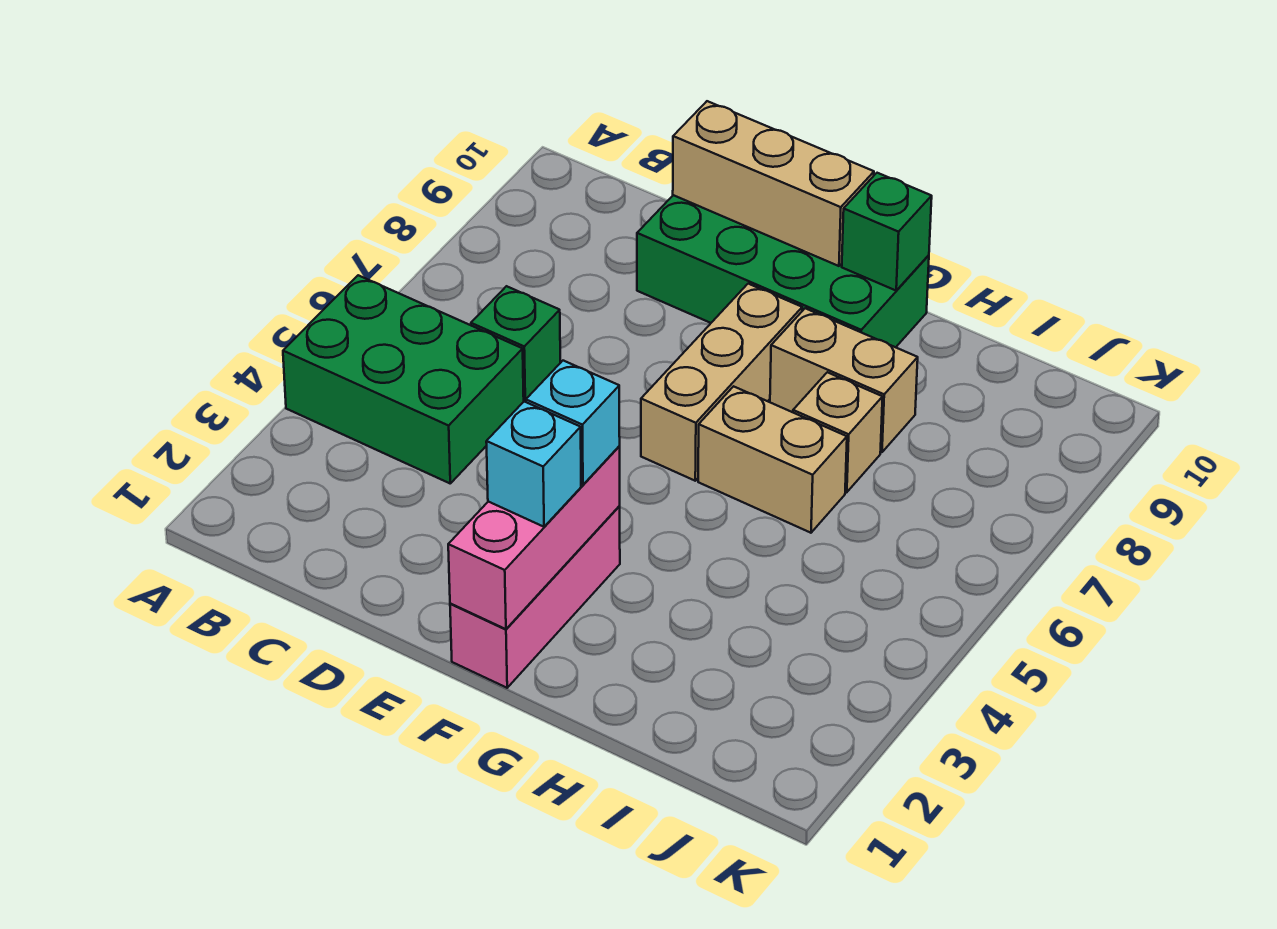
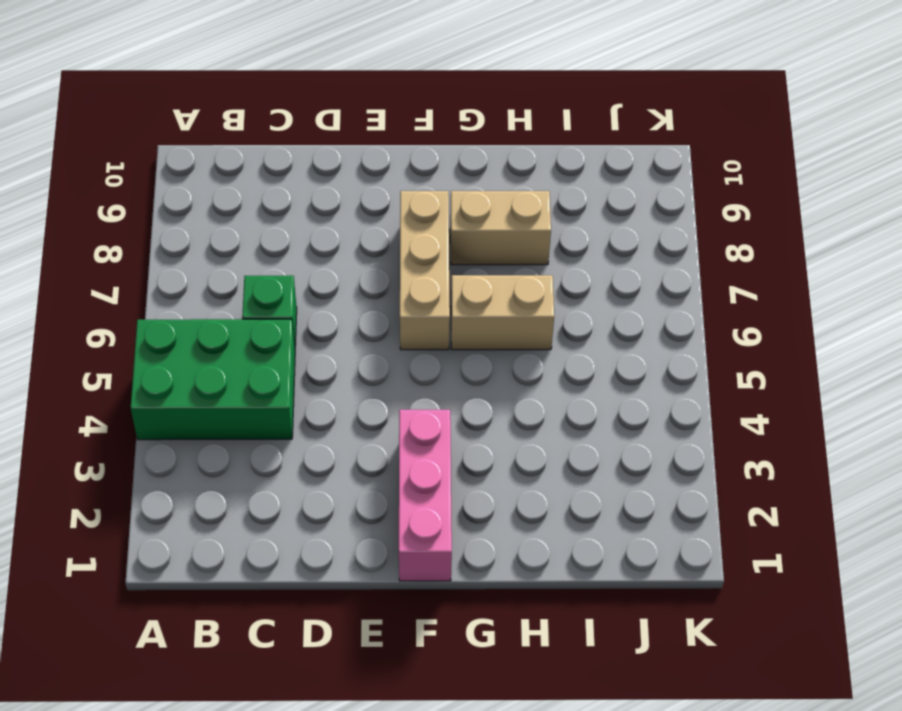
none -> green brick D9:G10 level 1
none -> tan brick H7 level 1
none -> tan brick D10:F10 level 2

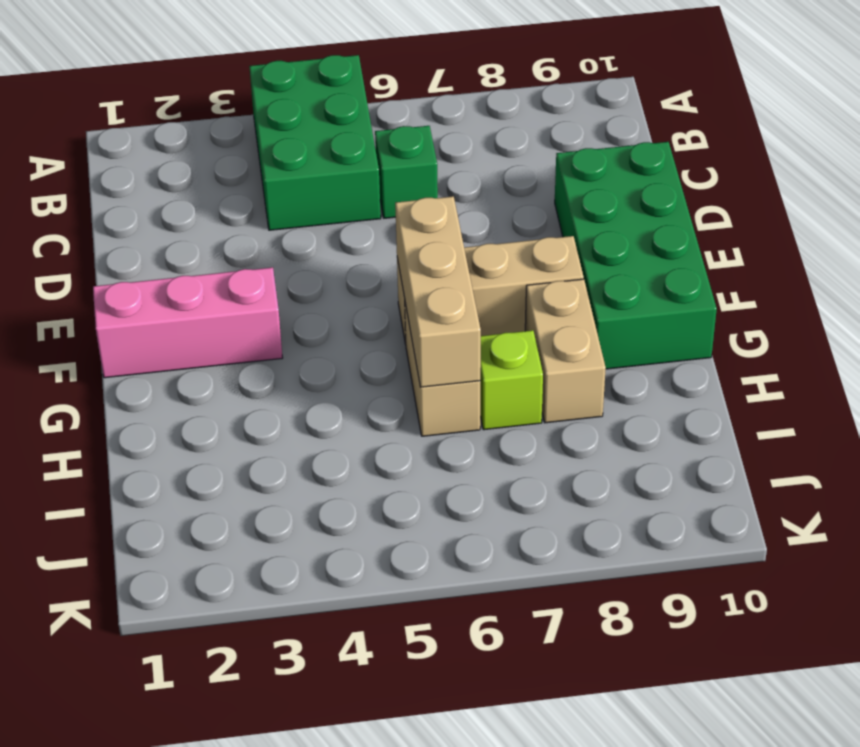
tan brick F6:H6 level 2 -> tan brick D10:F10 level 2
lime brick H7 level 1 -> tan brick H7 level 1
none -> pink brick F1:F3 level 2
none -> green brick G10 level 2
none -> cyan brick F2 level 3

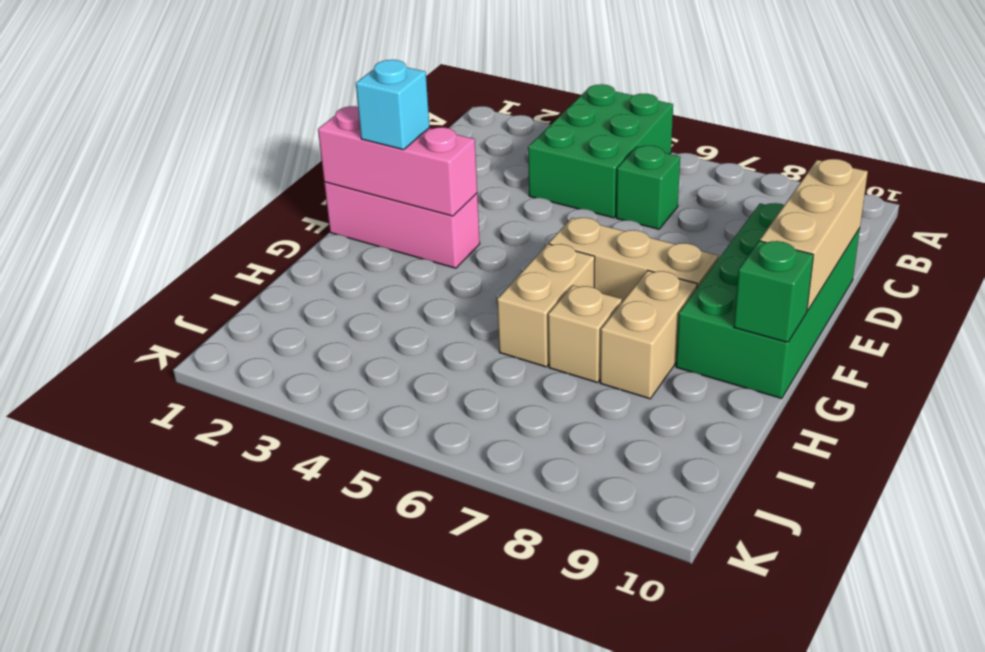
none -> cyan brick F3 level 3

